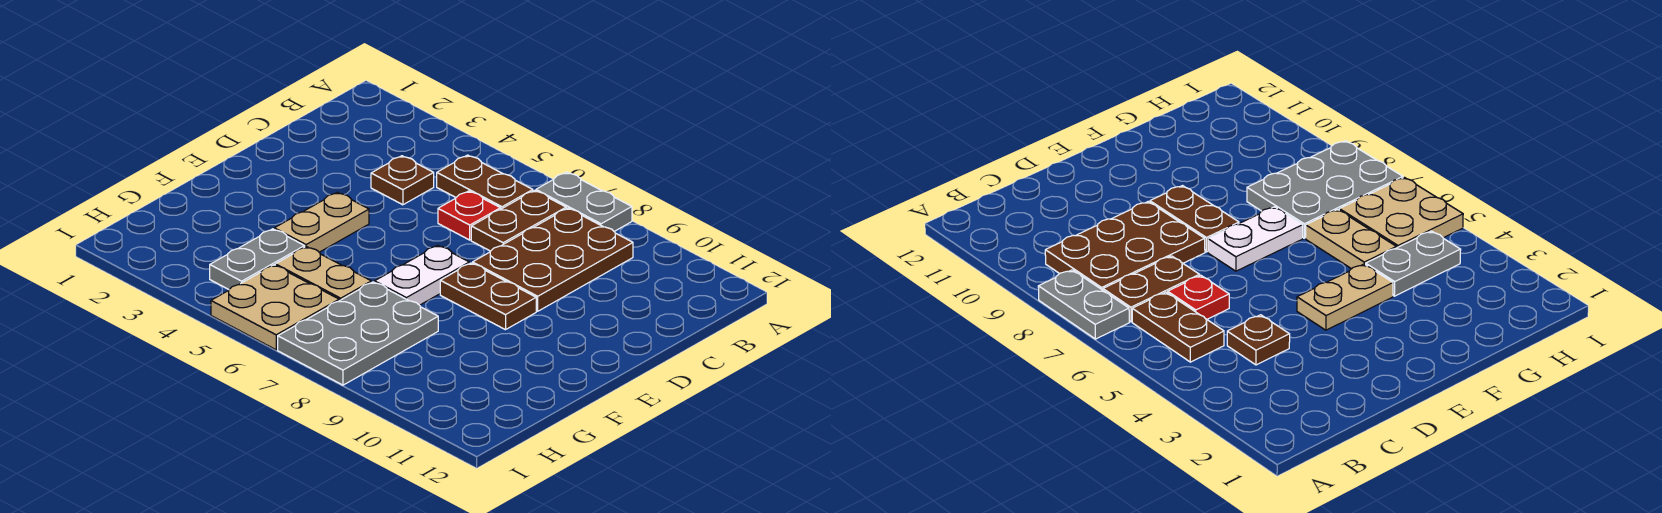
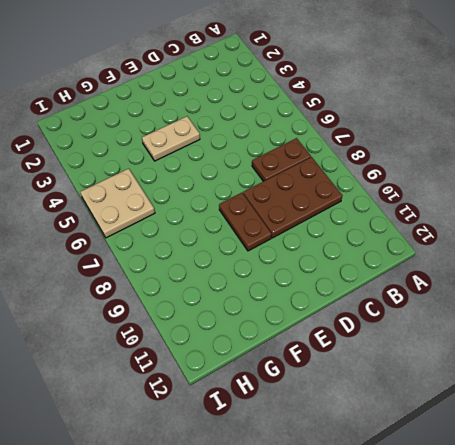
none -> grey plate A7:A8 level 1
none -> brown plate B5:B6 level 1
none -> brown plate C4 level 1

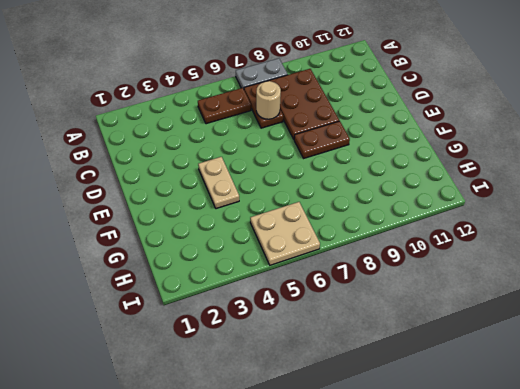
tan round brick C7 level 2 -> none
none -> brown plate C4 level 1
none -> red plate C6 level 1
none -> white plate E7:F7 level 1

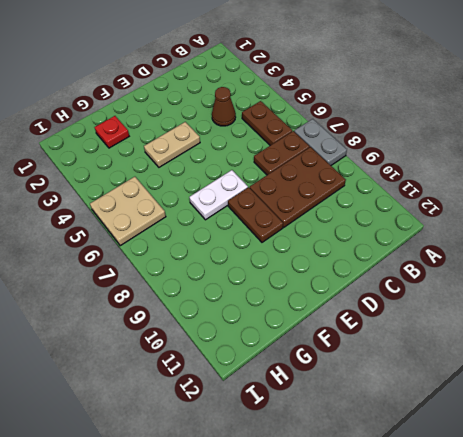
brown cone C4 level 1 -> brown plate C4 level 1
red plate G2 level 1 -> red plate C6 level 1
none -> grey plate G4:H4 level 1
none -> tan plate G5:G6 level 1
none -> grey plate G7:I8 level 1

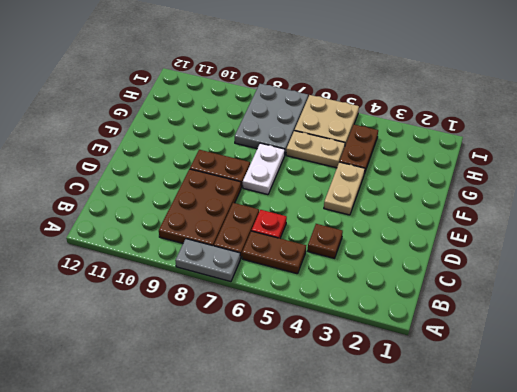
brown plate G4:H4 level 1 -> grey plate G4:H4 level 1

